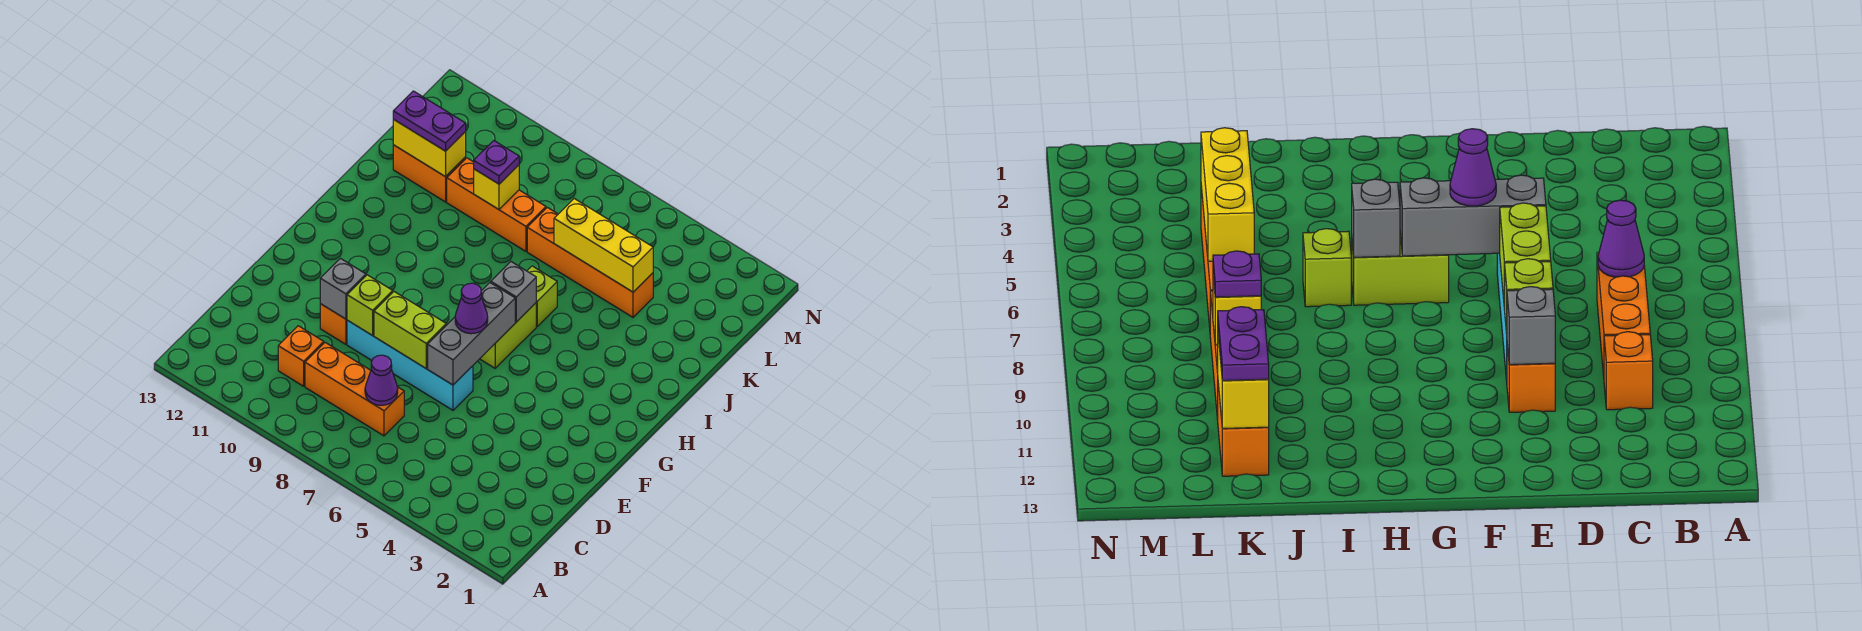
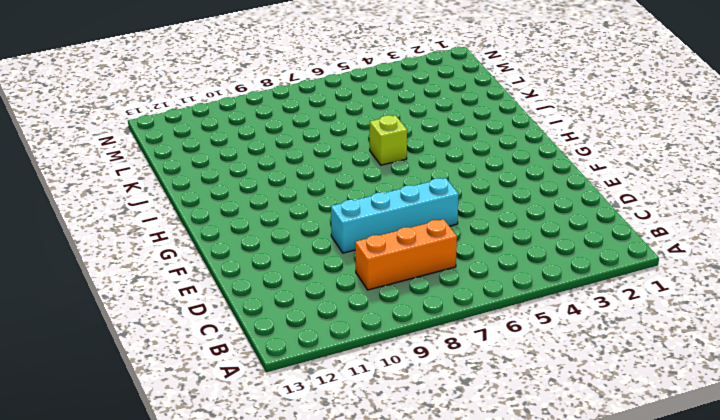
none -> orange brick C10 level 1
none -> orange brick E10 level 1
none -> lime brick G6:H6 level 1

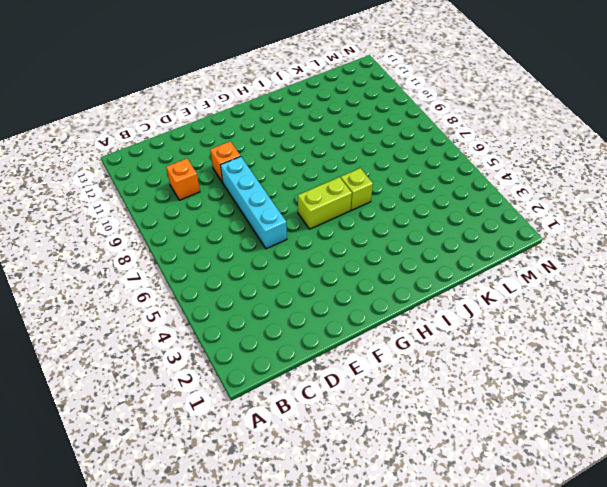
none -> orange brick C7:C9 level 1
none -> orange brick K4:K7 level 1
none -> orange brick K8:K10 level 1

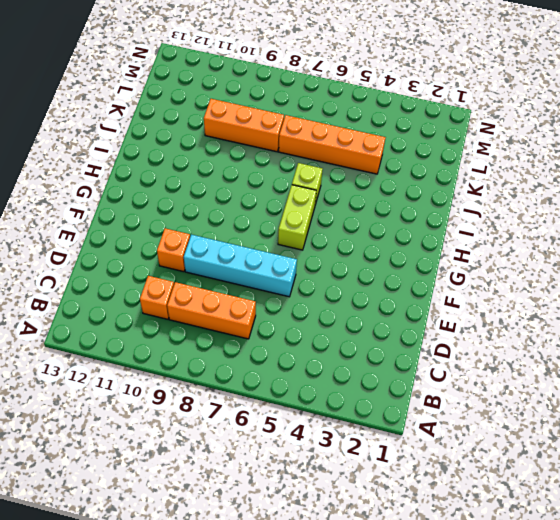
none -> orange brick K11:K12 level 1
none -> purple cone C7 level 2
none -> grey brick E6:G6 level 2

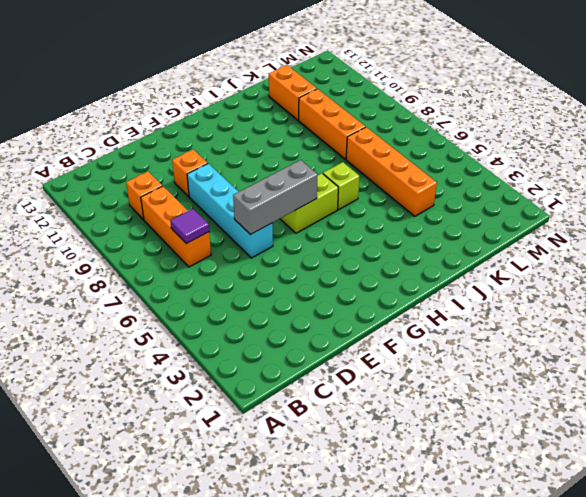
purple tile C7 level 2 -> purple cone C7 level 2
none -> lime brick E7:E8 level 2
none -> lime brick E9 level 2
none -> grey brick E10 level 2

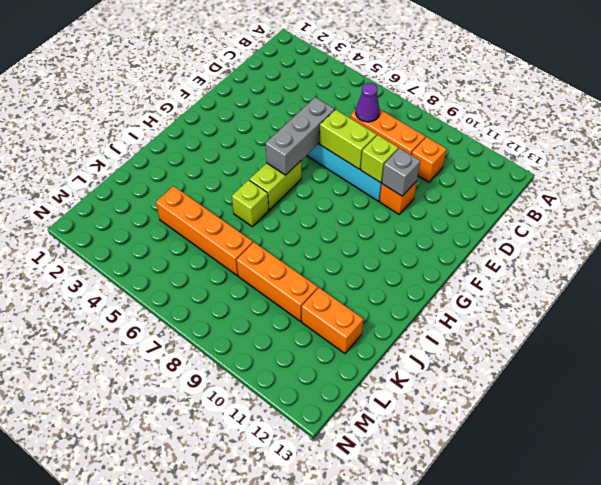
none -> grey brick H6 level 2
none -> yellow brick K4:K6 level 2
none -> yellow brick K9 level 2

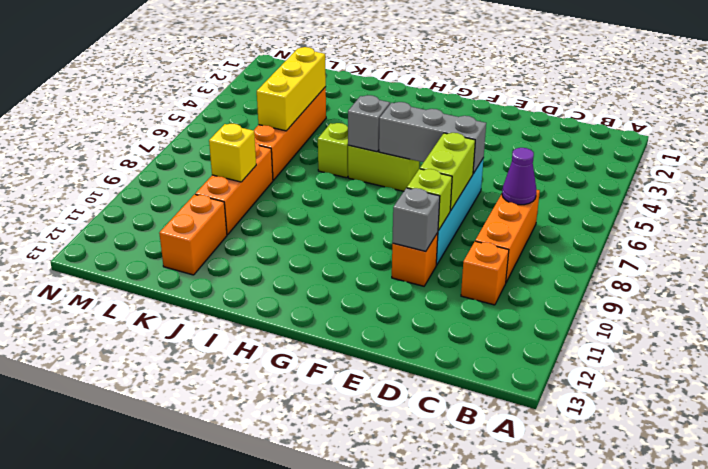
none -> yellow brick K11:K12 level 2
none -> purple cone F6 level 3
none -> purple plate K9 level 3

